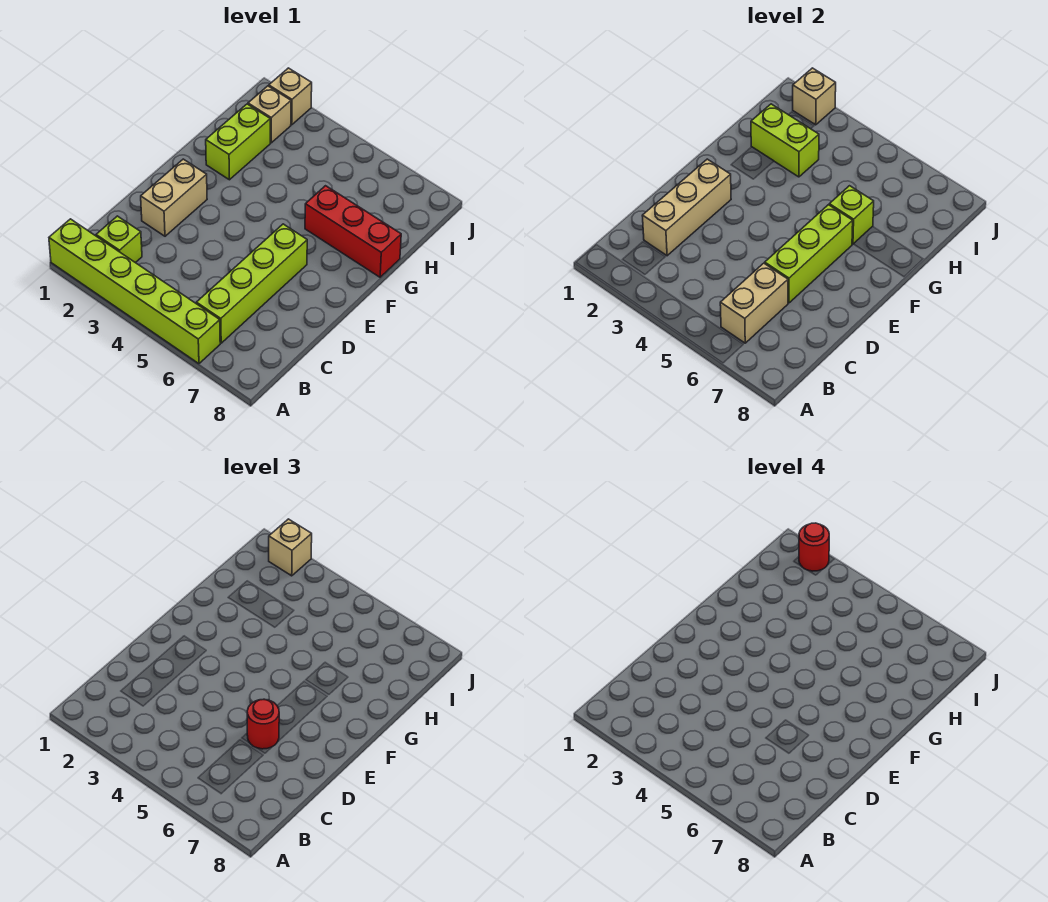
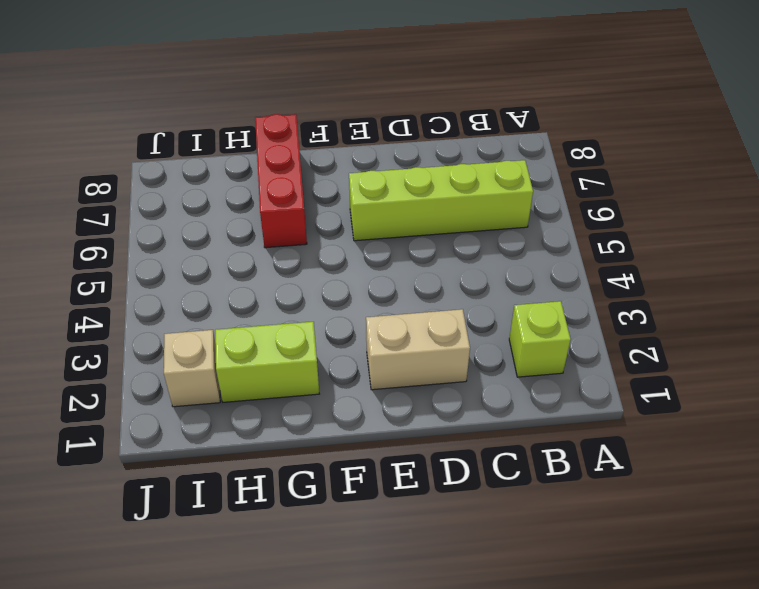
none -> lime brick A1:A6 level 1
none -> tan brick J2 level 1
none -> tan brick B6:C6 level 2

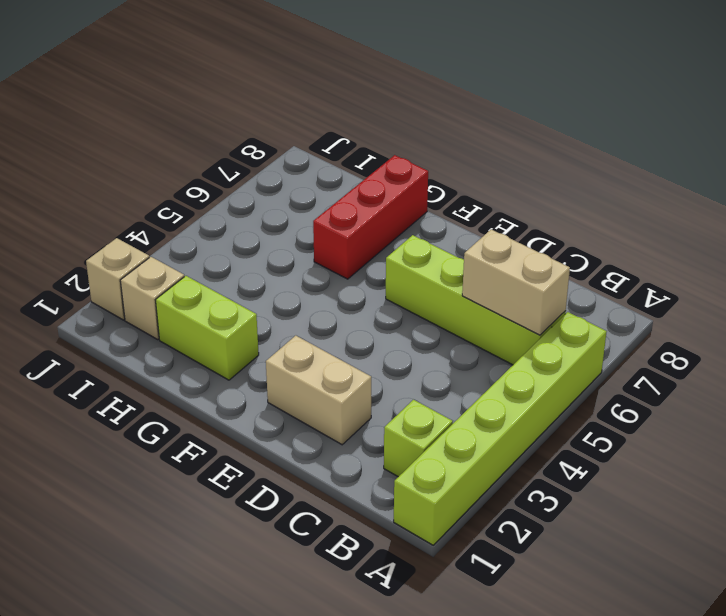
none -> tan brick C2:E2 level 2
none -> lime brick D6:F6 level 2
none -> lime brick G6 level 2

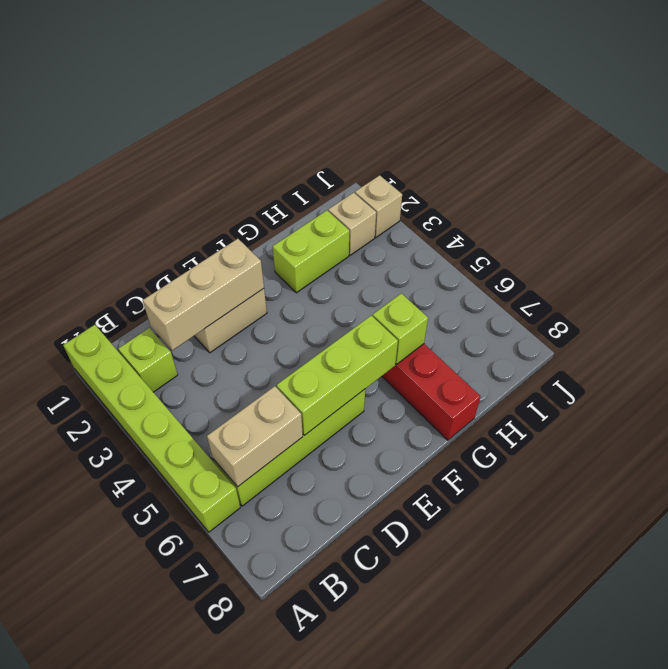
none -> lime brick H2:H3 level 2
none -> tan brick J2 level 2
none -> red round brick D6 level 3

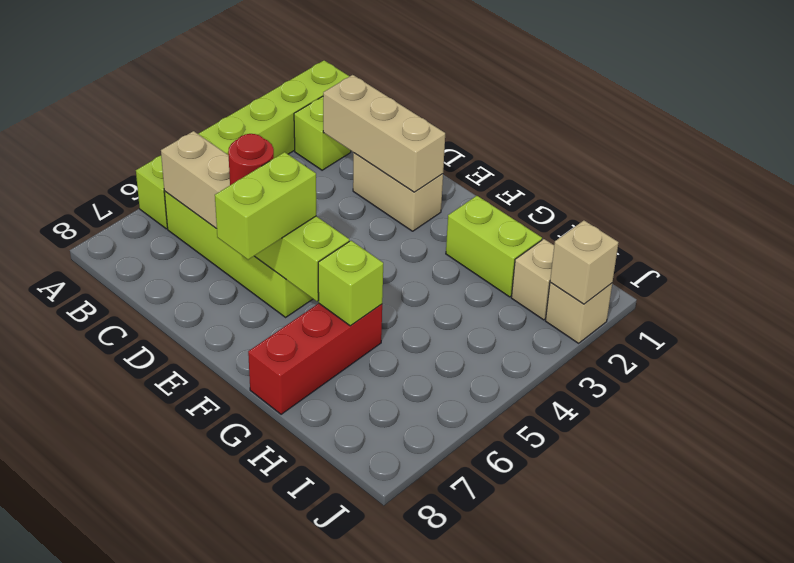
lime brick E6:E7 level 3 -> lime brick H2:H3 level 2
none -> tan brick J2 level 3
none -> red round brick J2 level 4

